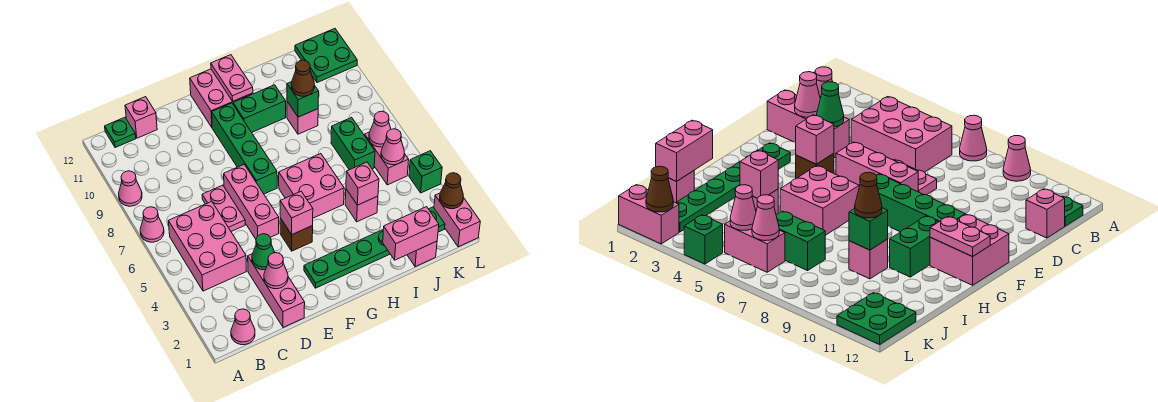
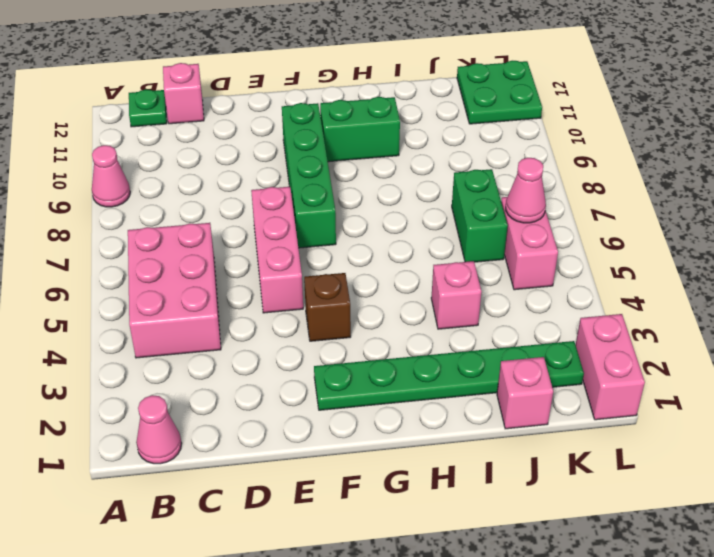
none -> pink cone A7 level 1
none -> pink brick D1:D3 level 1
none -> pink plate D6:D7 level 1
none -> pink brick F11:G12 level 1

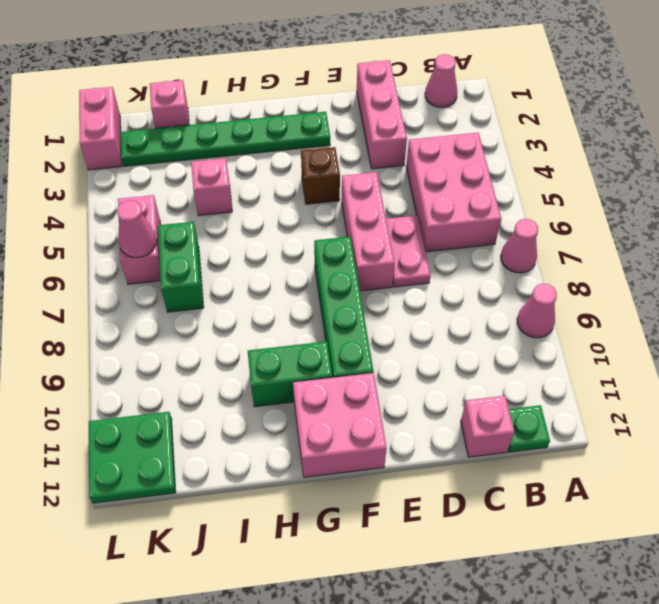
none -> pink brick G5:H6 level 1
none -> pink brick I9 level 1
none -> green brick L4 level 1
none -> pink cone D2 level 2

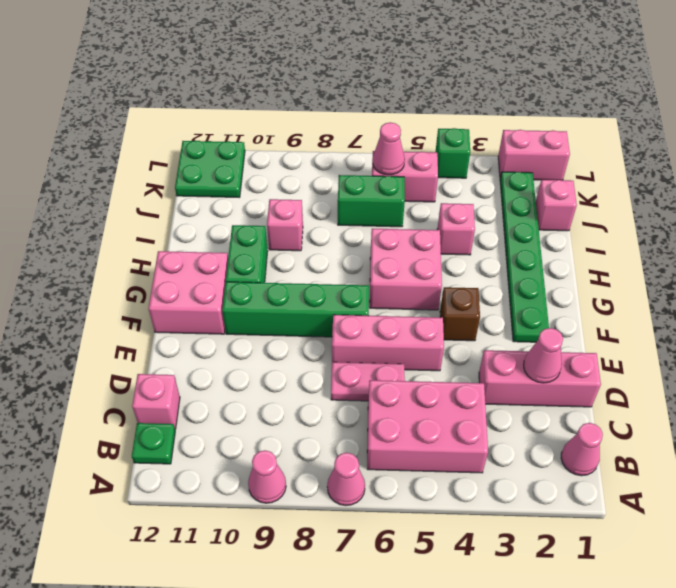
none -> green cone D3 level 2
none -> pink brick F4 level 2
none -> pink plate G11:G12 level 2
none -> pink brick I1:J1 level 2

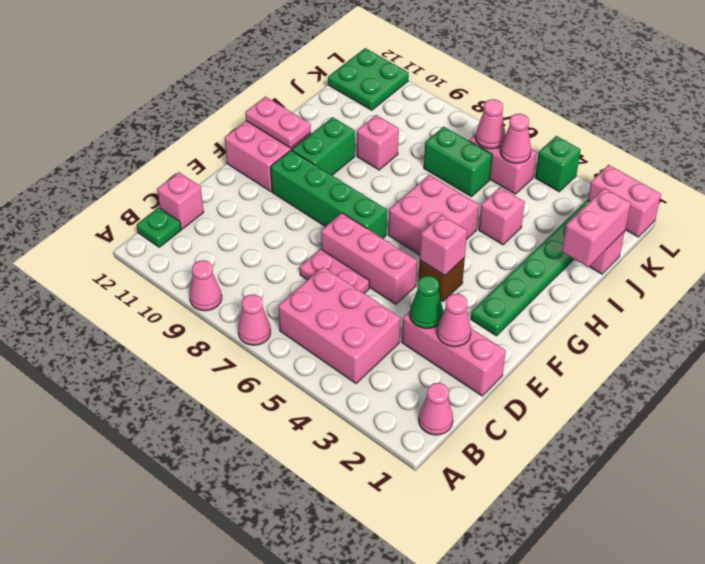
none -> pink brick I4 level 2
none -> green brick I9 level 2
none -> brown cone L2 level 2
none -> brown cone I9 level 3

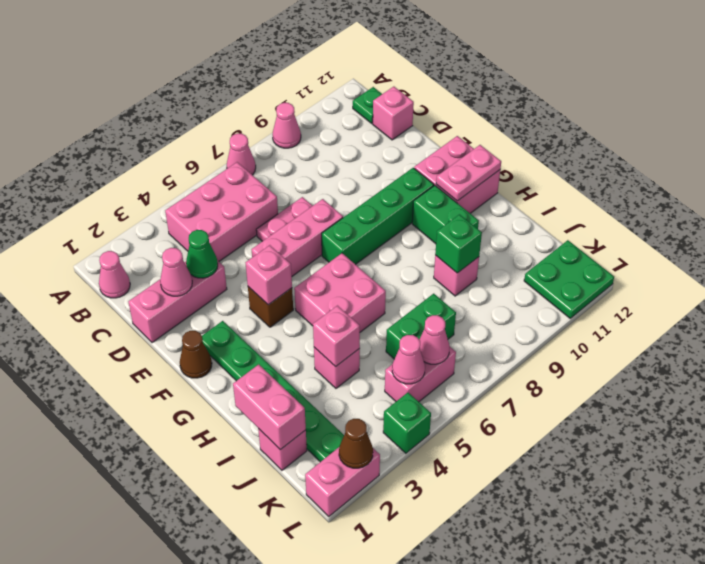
brown cone F1 level 1 -> brown cone I9 level 3

